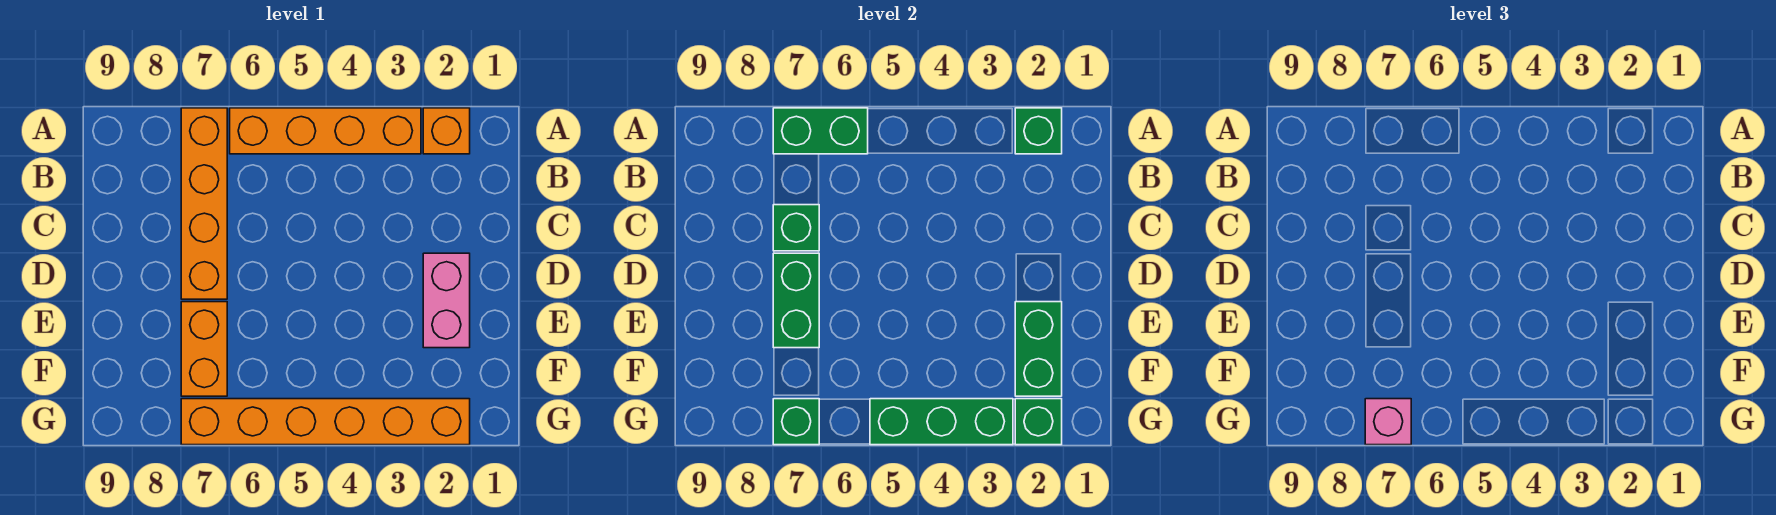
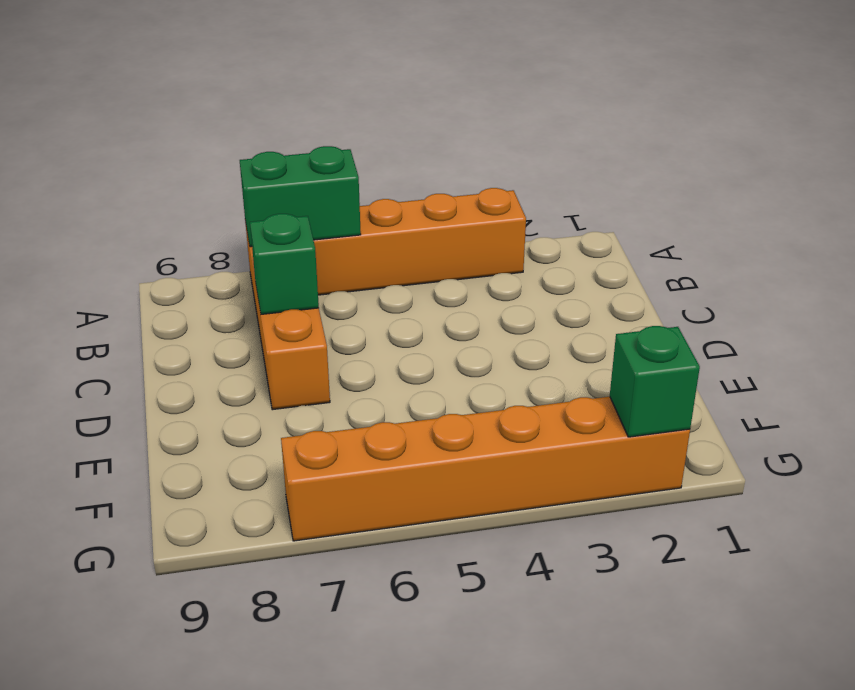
none -> orange brick A2 level 1
none -> pink brick D2:E2 level 1
none -> orange brick E7:F7 level 1

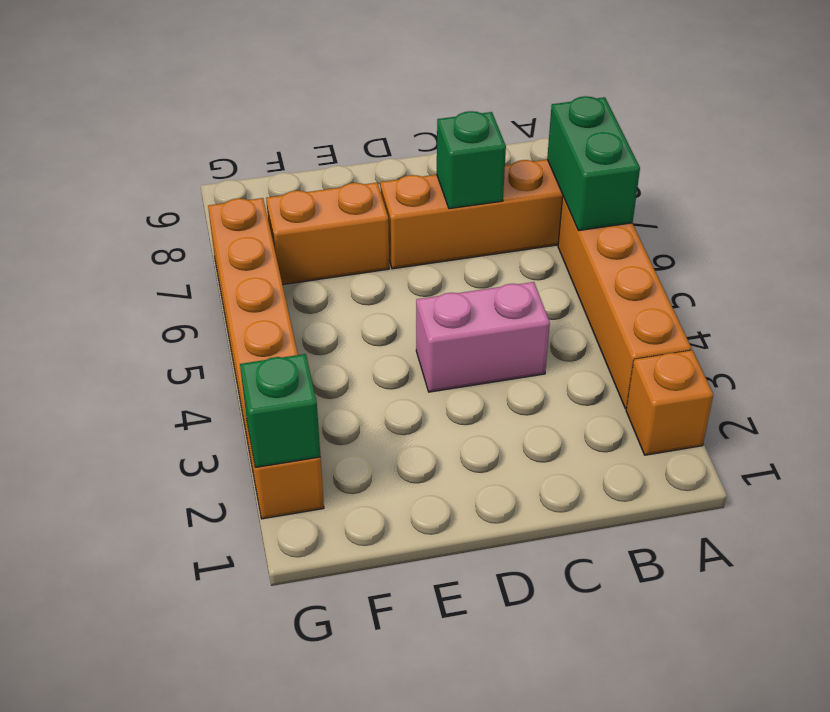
pink brick C4:D4 level 1 -> pink brick D2:E2 level 1
none -> green brick A2 level 2
none -> green brick D7:E7 level 2
none -> green brick E2:F2 level 2

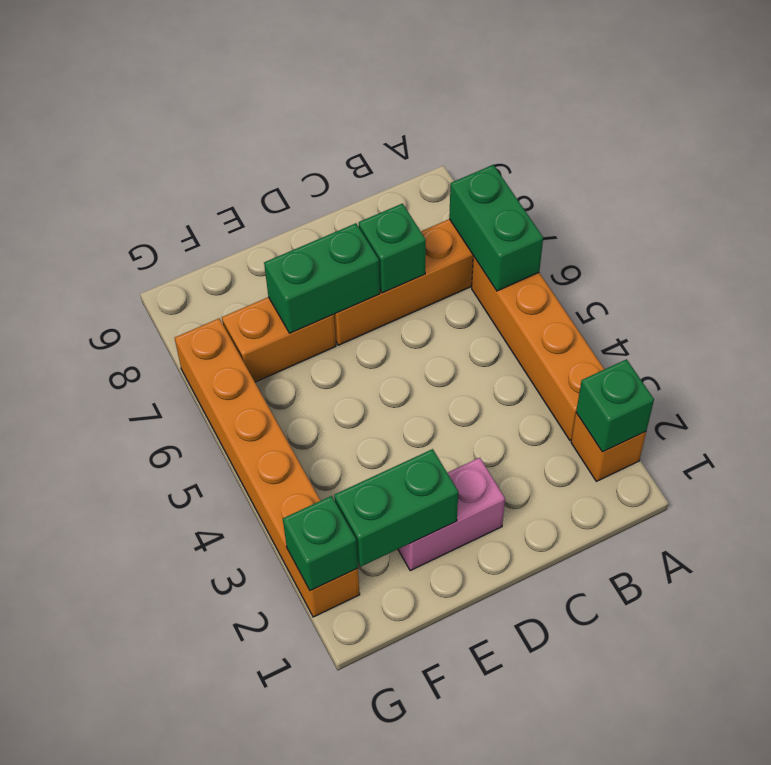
none -> green brick G3:G5 level 2
none -> green brick G7 level 2
none -> pink brick G7 level 3

